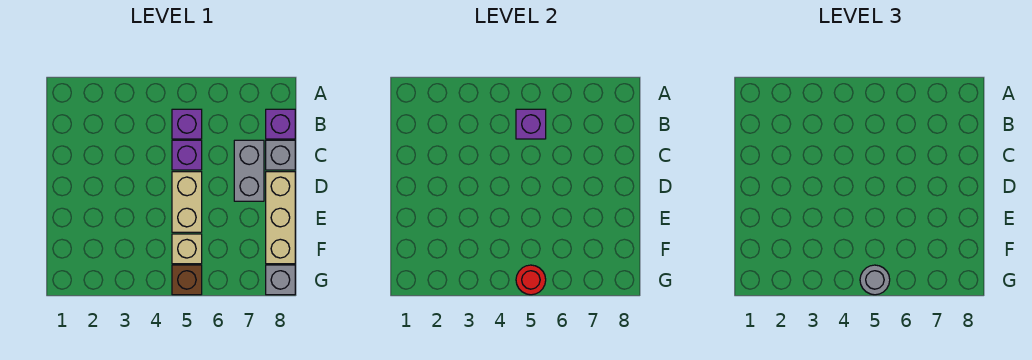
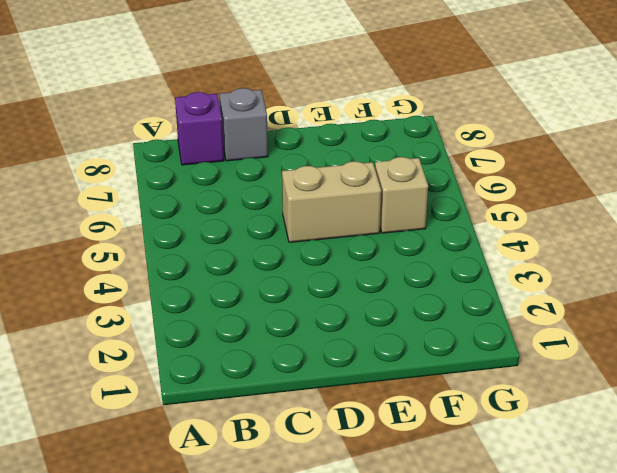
none -> purple brick B5 level 1
none -> purple brick C5 level 1
none -> grey brick C7:D7 level 1

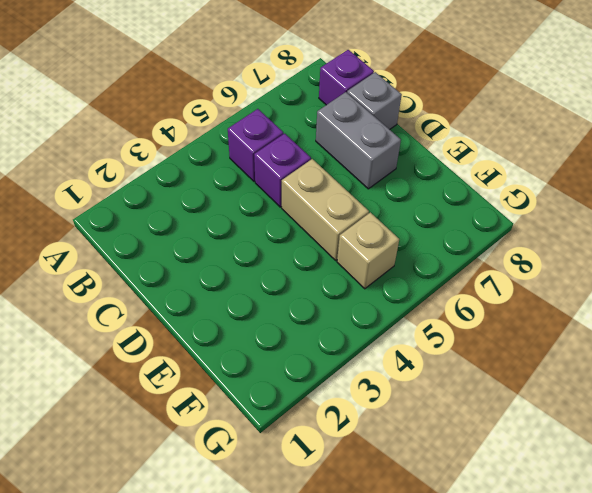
none -> tan brick D8:F8 level 1
none -> brown brick G5 level 1
none -> grey brick G8 level 1

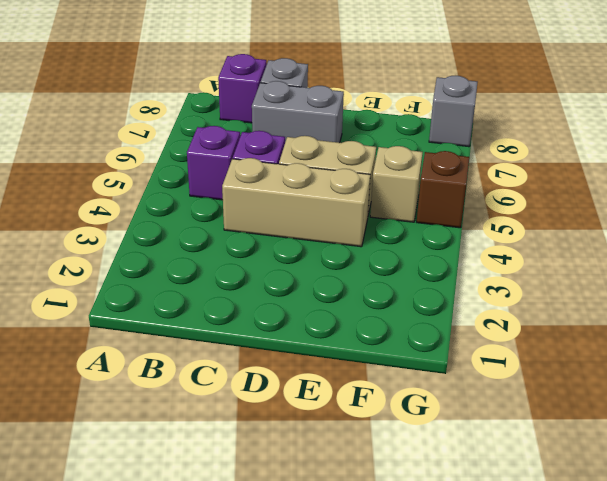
tan brick C4:E4 level 1 -> tan brick D8:F8 level 1
none -> purple brick B5 level 2
none -> red round brick G5 level 2
none -> grey round brick G5 level 3

